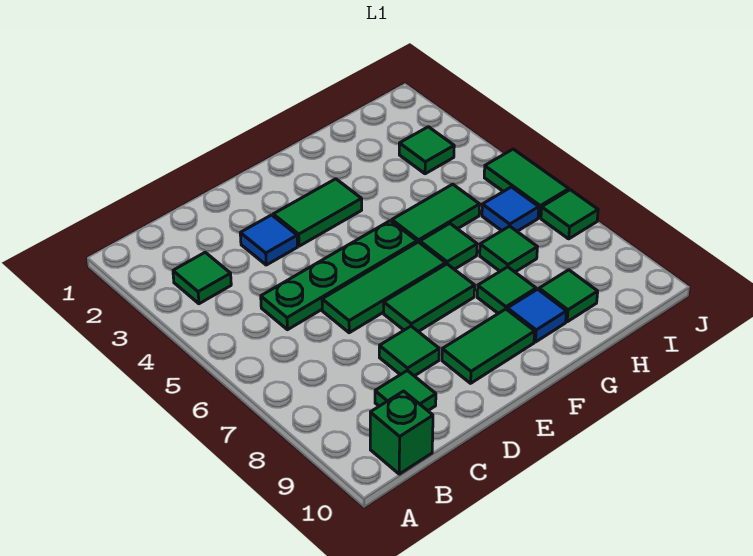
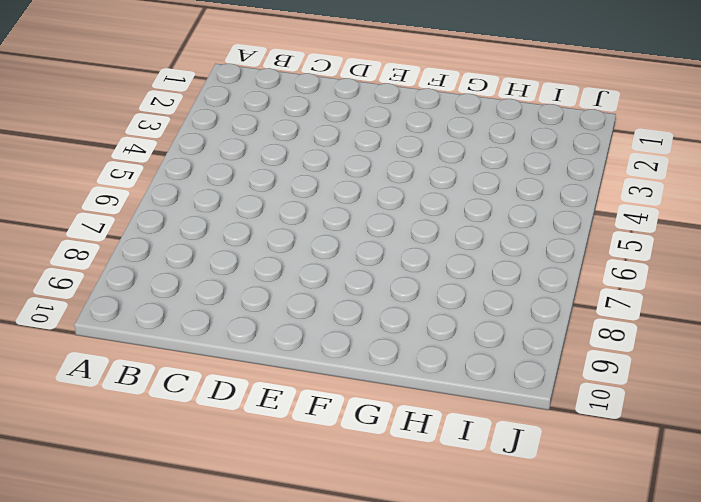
none -> green tile B3 level 1
none -> green brick B10 level 1
none -> green plate C5:F5 level 1

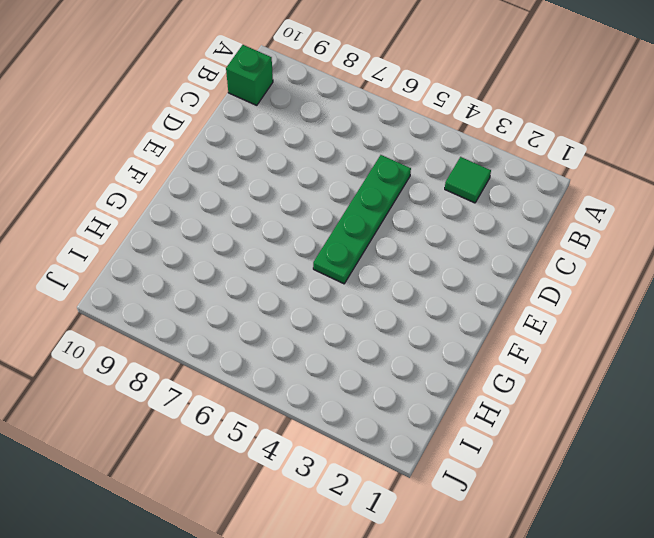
none -> green tile C9 level 1
none -> blue tile D3 level 1
none -> green tile D6:F6 level 1

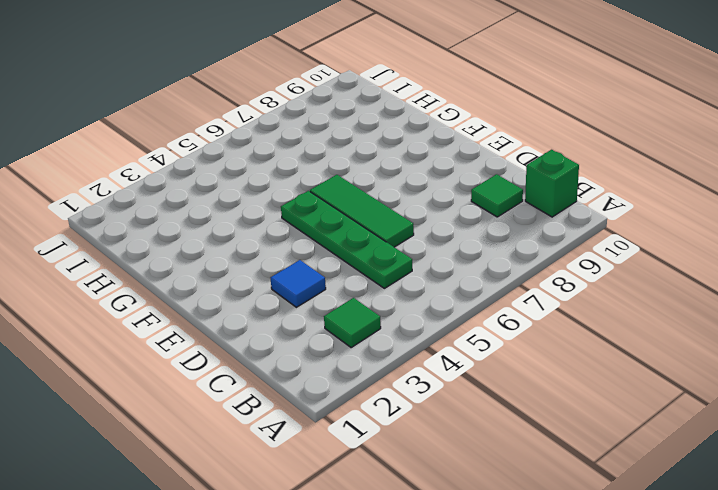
none -> green tile D8 level 1
none -> green tile E3:F3 level 1
none -> green tile E7:F7 level 1

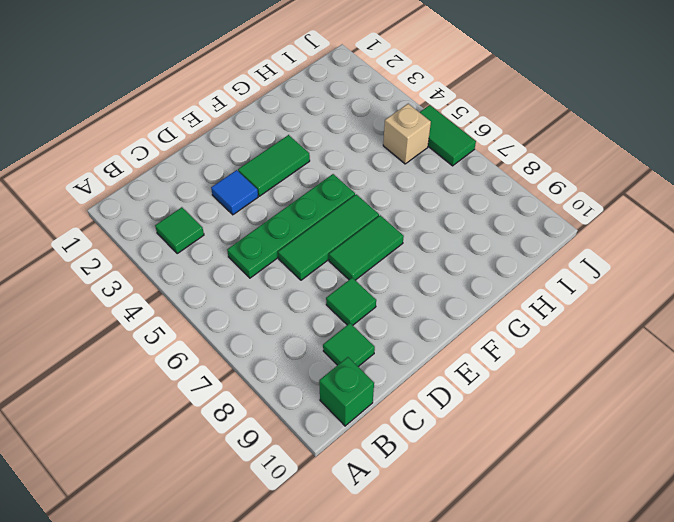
tan brick I5 level 1 -> none
none -> green tile E9:F9 level 1
none -> green tile G5:H5 level 1
none -> green tile G6 level 1

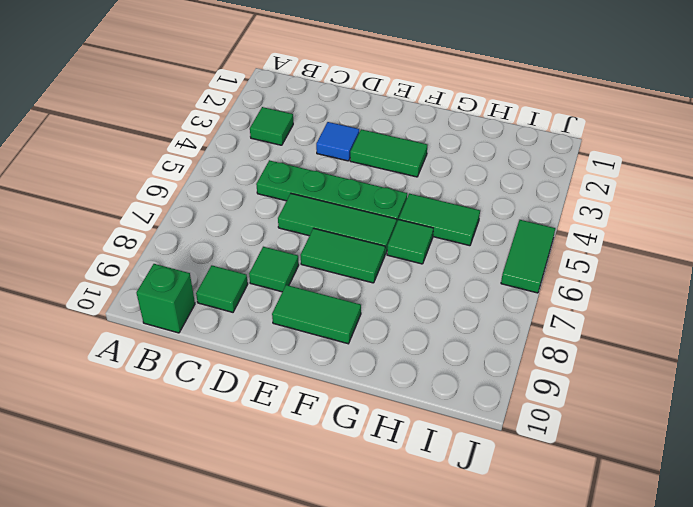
none -> green tile G8 level 1
none -> blue tile G9 level 1
none -> green tile H7 level 1

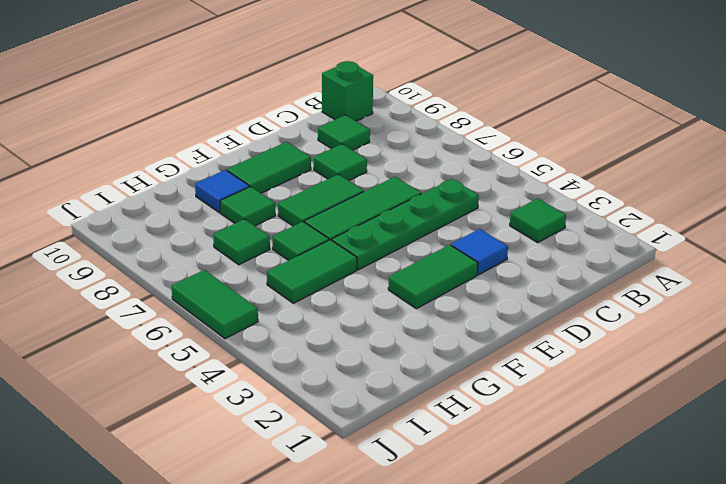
none -> green tile H9 level 1
none -> green tile I3 level 1
none -> blue tile I6 level 1

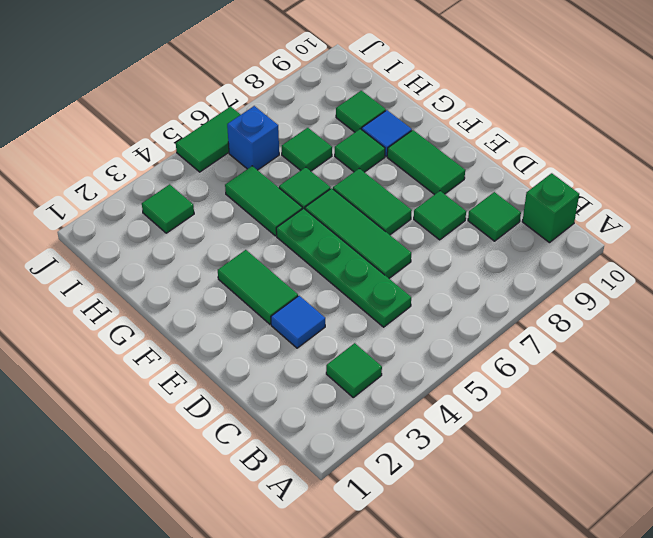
blue brick I6 level 1 -> blue tile I6 level 1
none -> green tile J7 level 1

